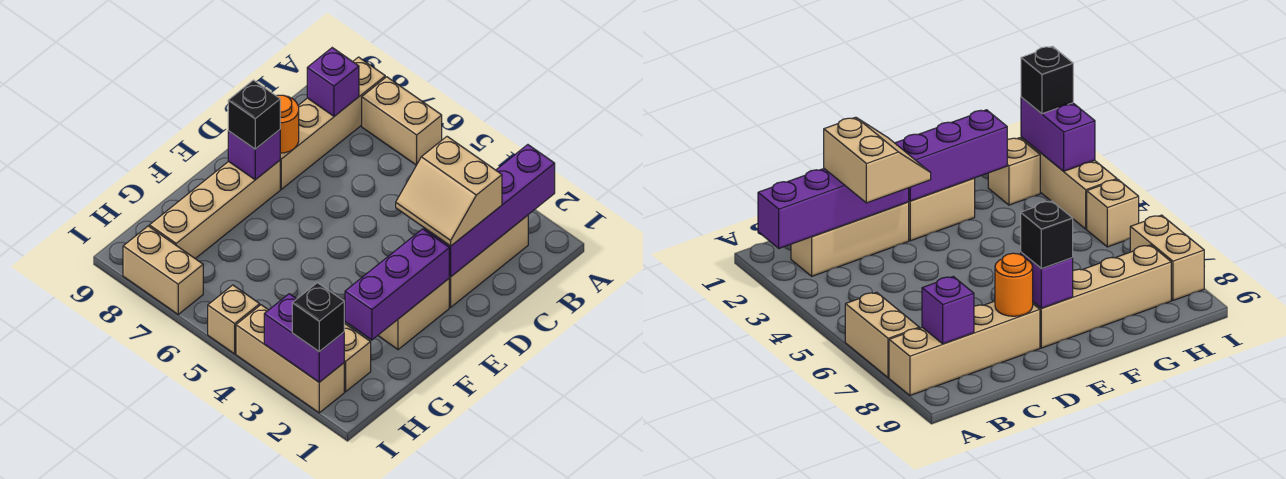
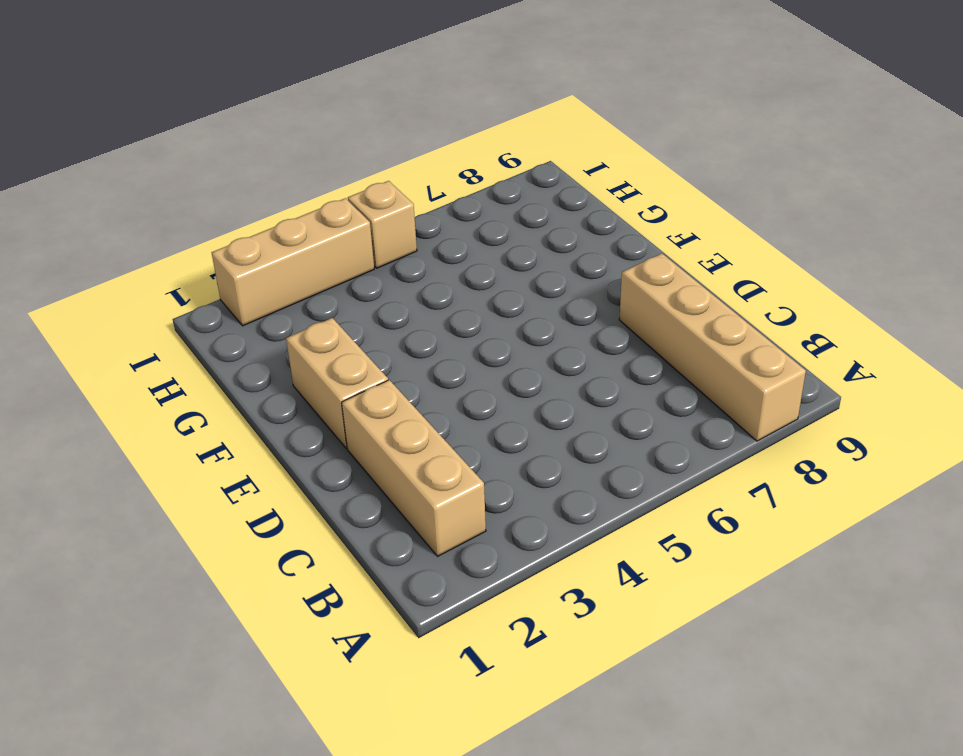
none -> tan brick A6:A7 level 1
none -> tan brick E8:H8 level 1
none -> tan brick H2 level 1

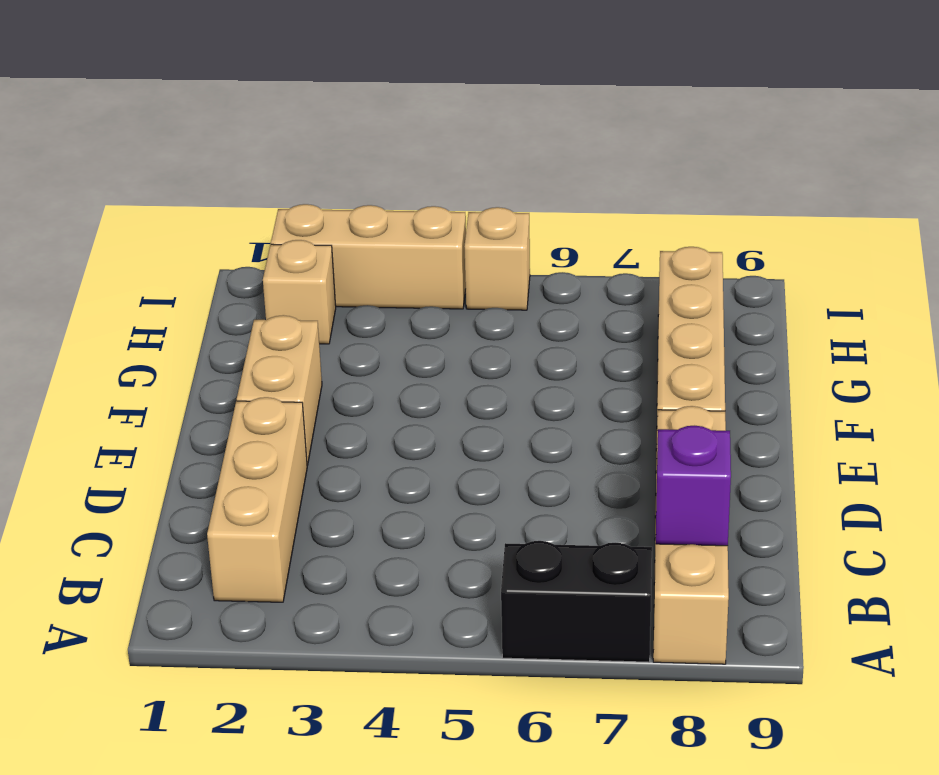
black brick A6:A7 level 1 -> tan brick A6:A7 level 1
none -> tan brick I7:I8 level 1
none -> purple brick A2:D2 level 2
none -> orange round brick D8 level 2

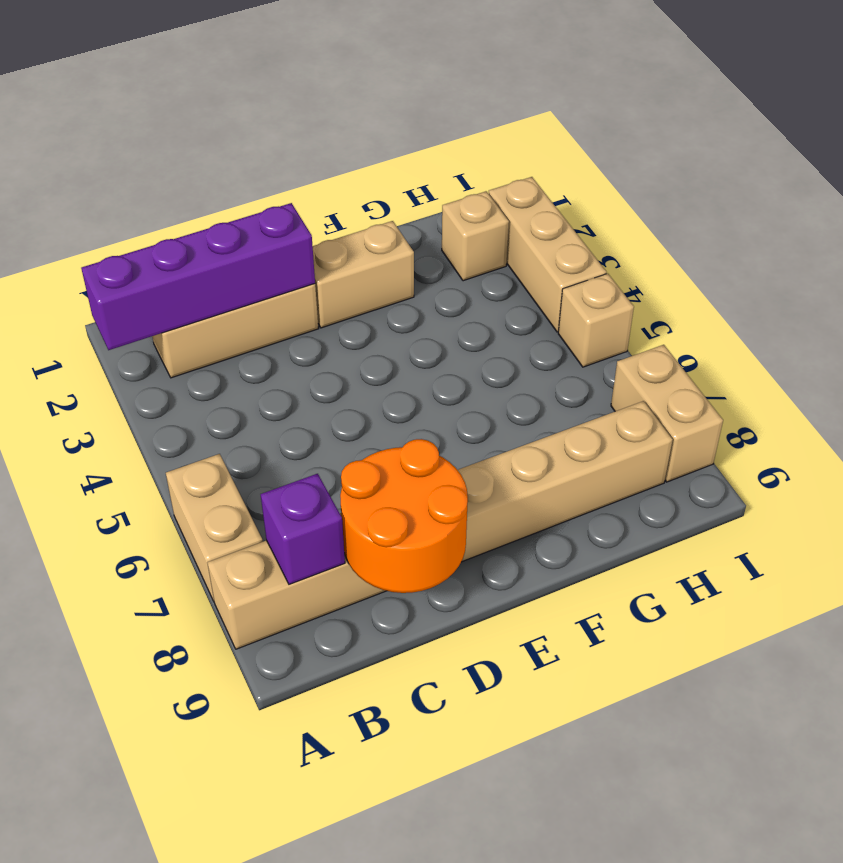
orange round brick C8:D9 level 2 -> orange round brick D8 level 2
none -> purple brick E2:G2 level 2
none -> purple brick E8 level 2
none -> purple brick I2:I3 level 2

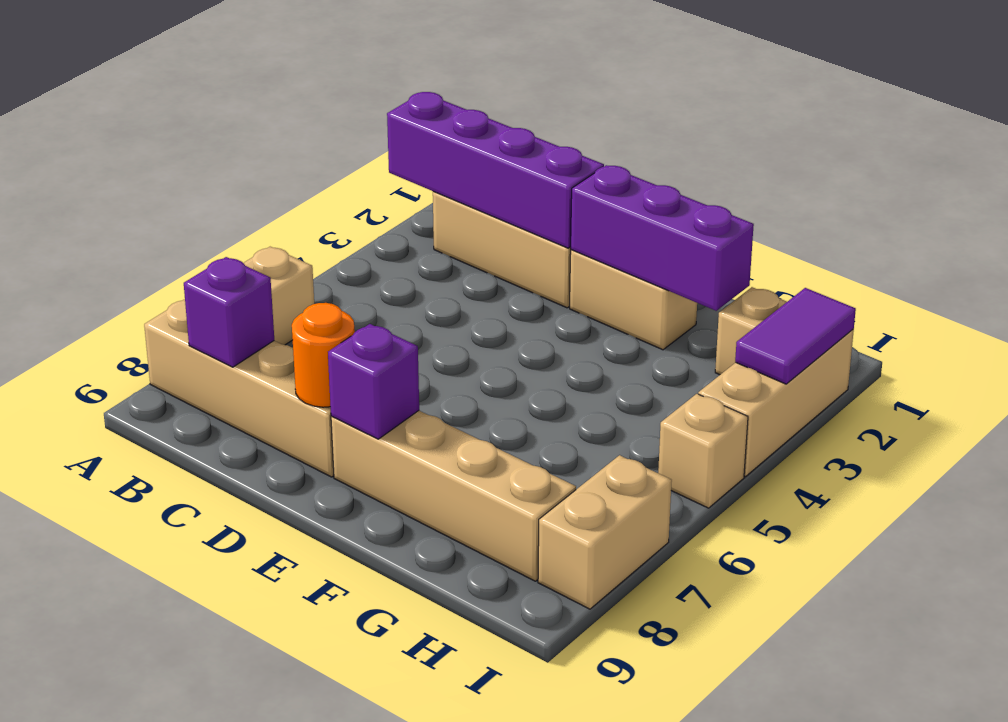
purple tile I2:I3 level 2 -> purple brick I2:I3 level 2
none -> tan slope C2:D3 level 3 top C
none -> black brick E8 level 3
none -> black brick I2 level 3

